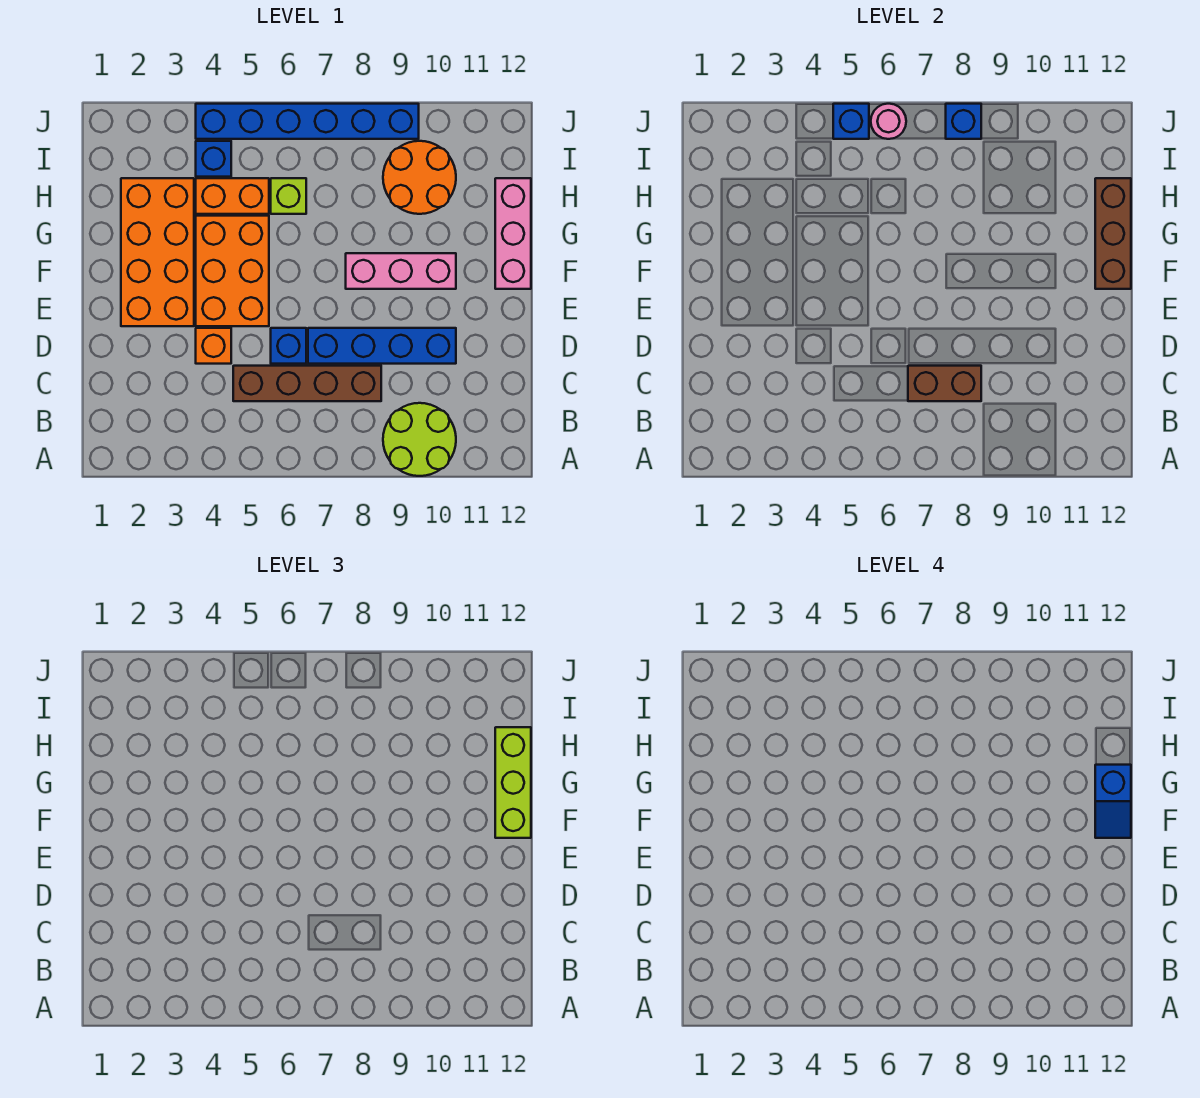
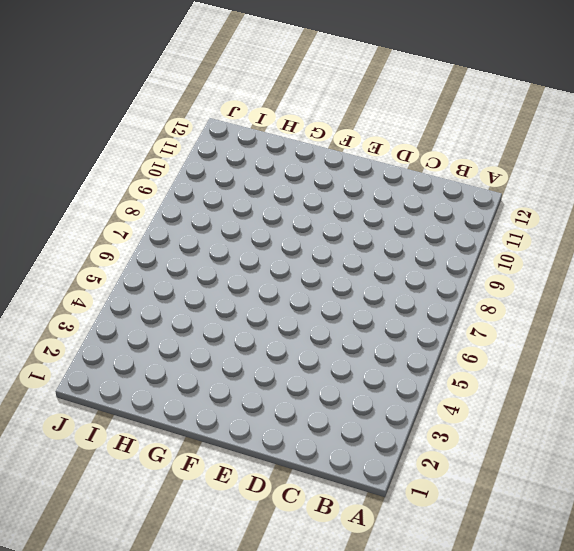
none -> lime round brick A9:B10 level 1
none -> brown brick C5:C8 level 1
none -> orange brick D4 level 1

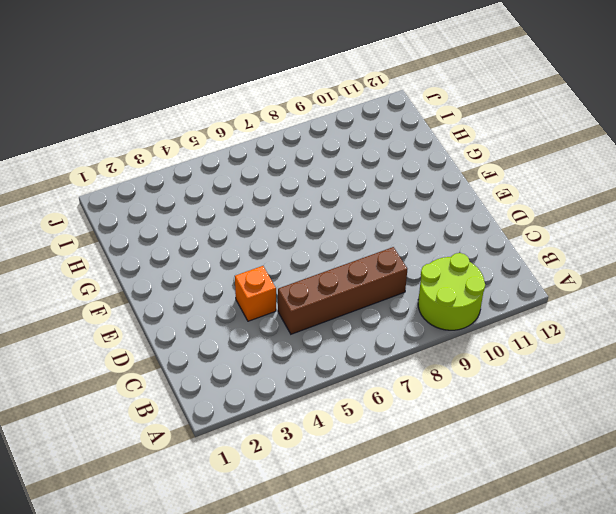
none -> blue brick D6 level 1
none -> blue brick D7:D10 level 1
none -> orange brick E2:H3 level 1

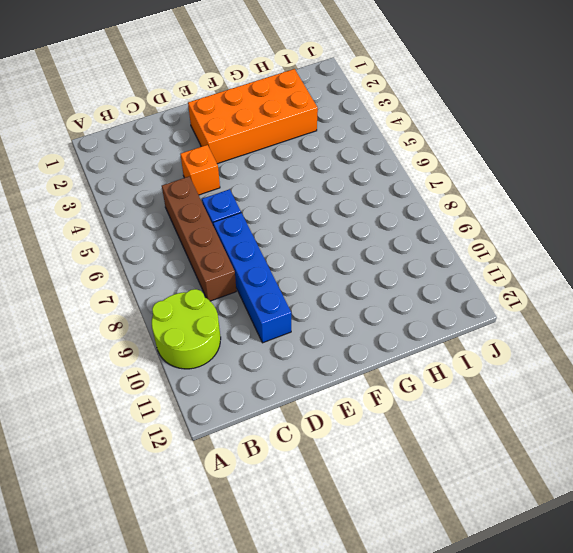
none -> orange brick E4:G5 level 1
none -> pink brick F8:F10 level 1
none -> pink brick F12:H12 level 1

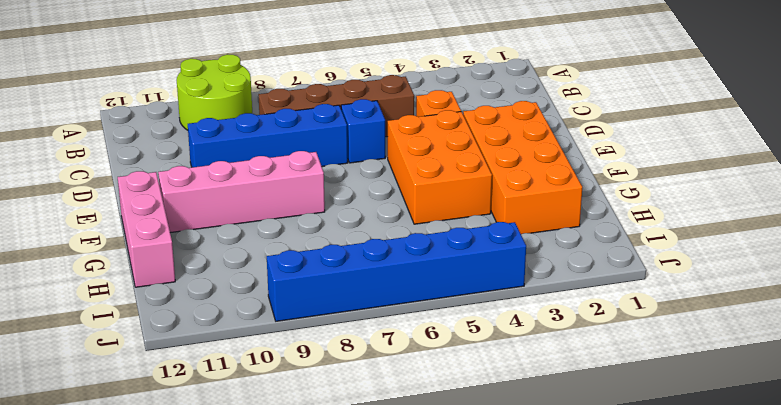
pink brick F8:F11 level 1 -> pink brick F8:F10 level 1
none -> orange brick H4:H5 level 1
none -> lime brick H6 level 1
none -> orange round brick H9:I10 level 1

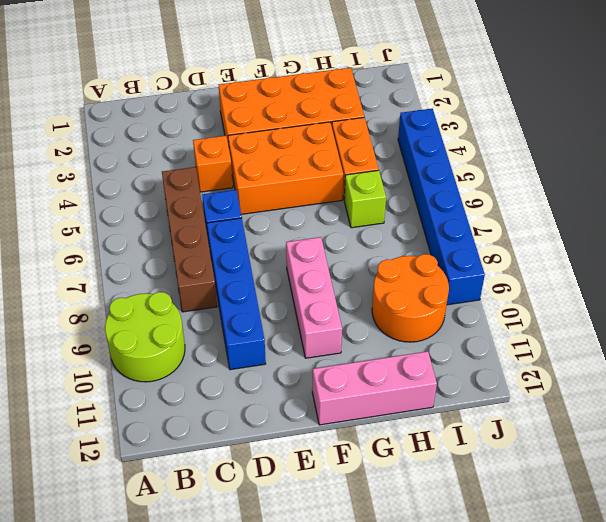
none -> blue brick I4 level 1
none -> brown brick C7:C8 level 2
none -> brown brick F12:H12 level 2

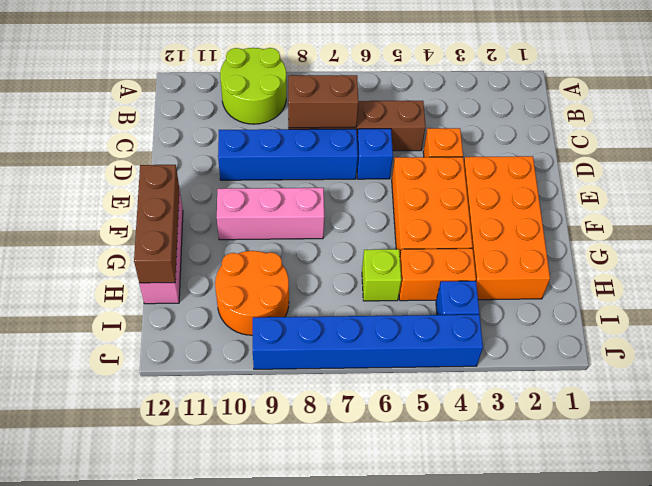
none -> blue brick J5 level 2
none -> pink round brick J6 level 2
none -> blue brick J8 level 2

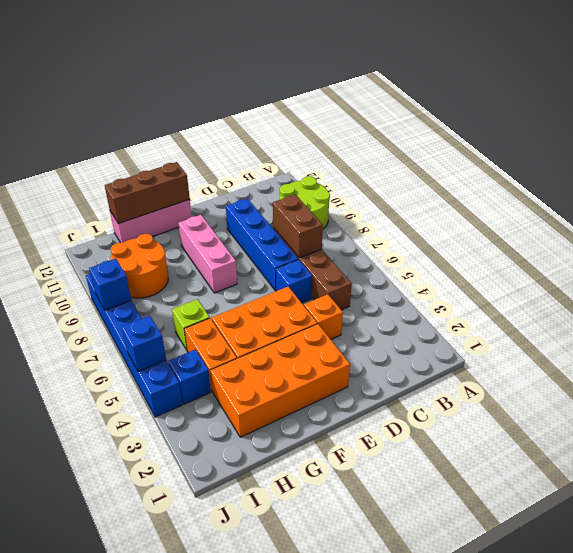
none -> pink round brick J6 level 2
none -> lime brick F12:H12 level 3
none -> blue slope F12:G12 level 4 top G

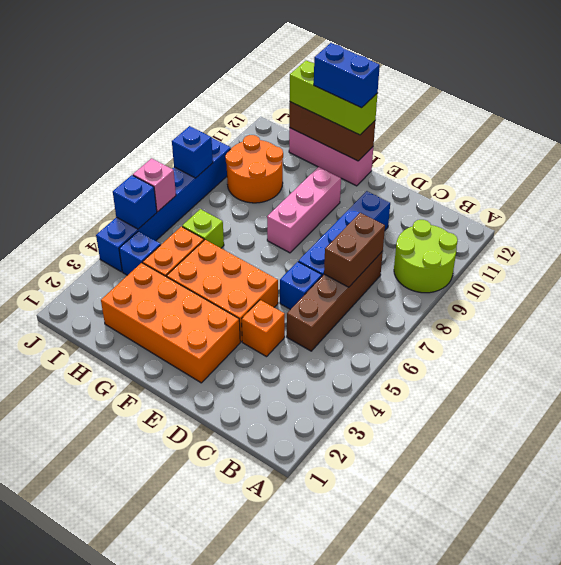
blue brick F12:G12 level 4 -> blue slope F12:G12 level 4 top G
pink brick J6 level 2 -> pink round brick J6 level 2

